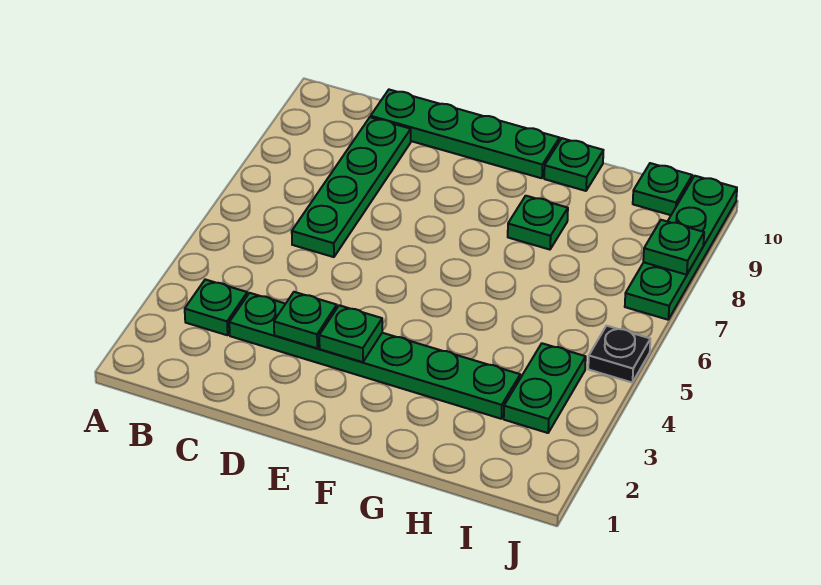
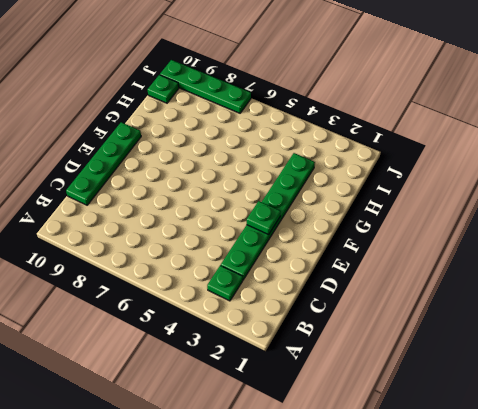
none -> green plate C6:C9 level 1
none -> green plate G8 level 1
none -> green plate G10 level 1

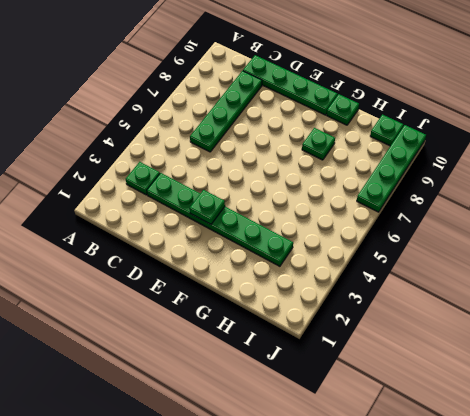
none -> green plate I3:I4 level 1
none -> black plate J5 level 1
none -> green plate D3 level 2

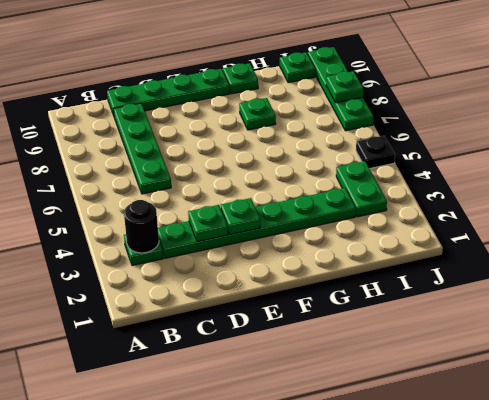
black round brick B3 level 2 -> none

